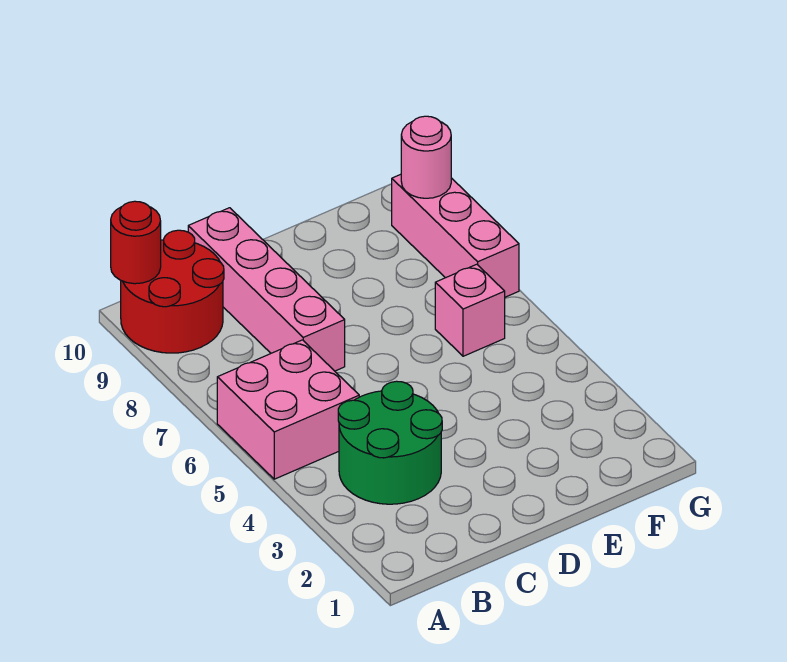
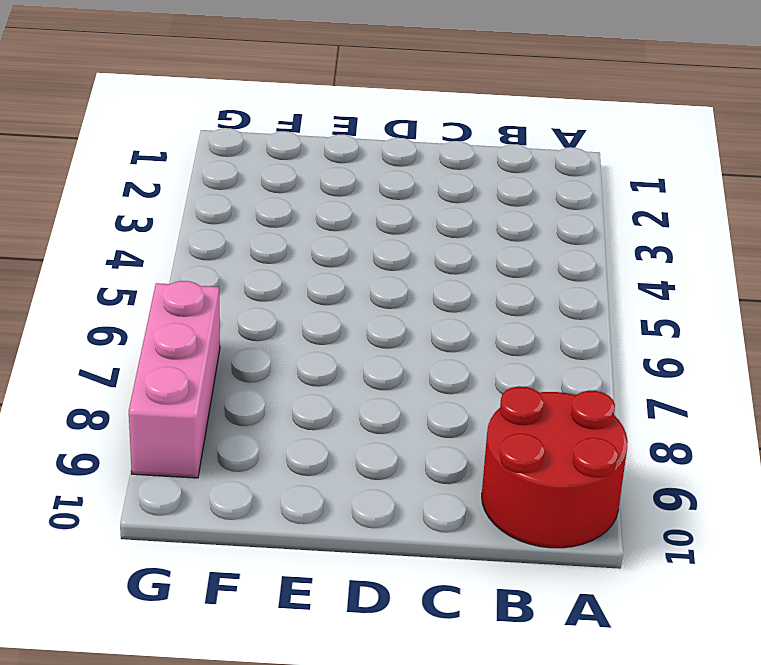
none -> pink brick A5:B6 level 1
none -> green round brick B3:C4 level 1

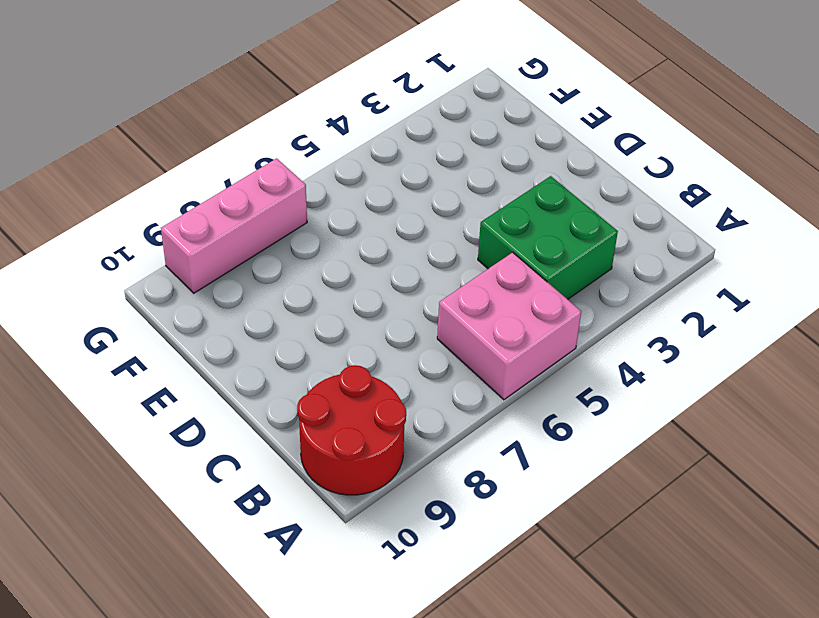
green brick B3:C4 level 1 -> green round brick B3:C4 level 1
none -> pink brick C7:C10 level 1
none -> pink brick F6 level 1

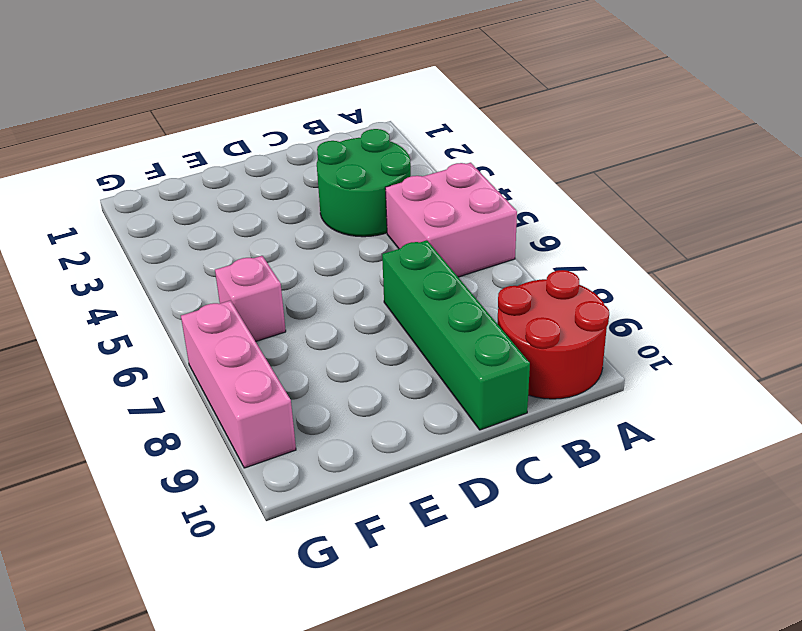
green brick C7:C10 level 1 -> pink brick C7:C10 level 1
none -> red round brick A10 level 2
none -> pink round brick G9 level 2

